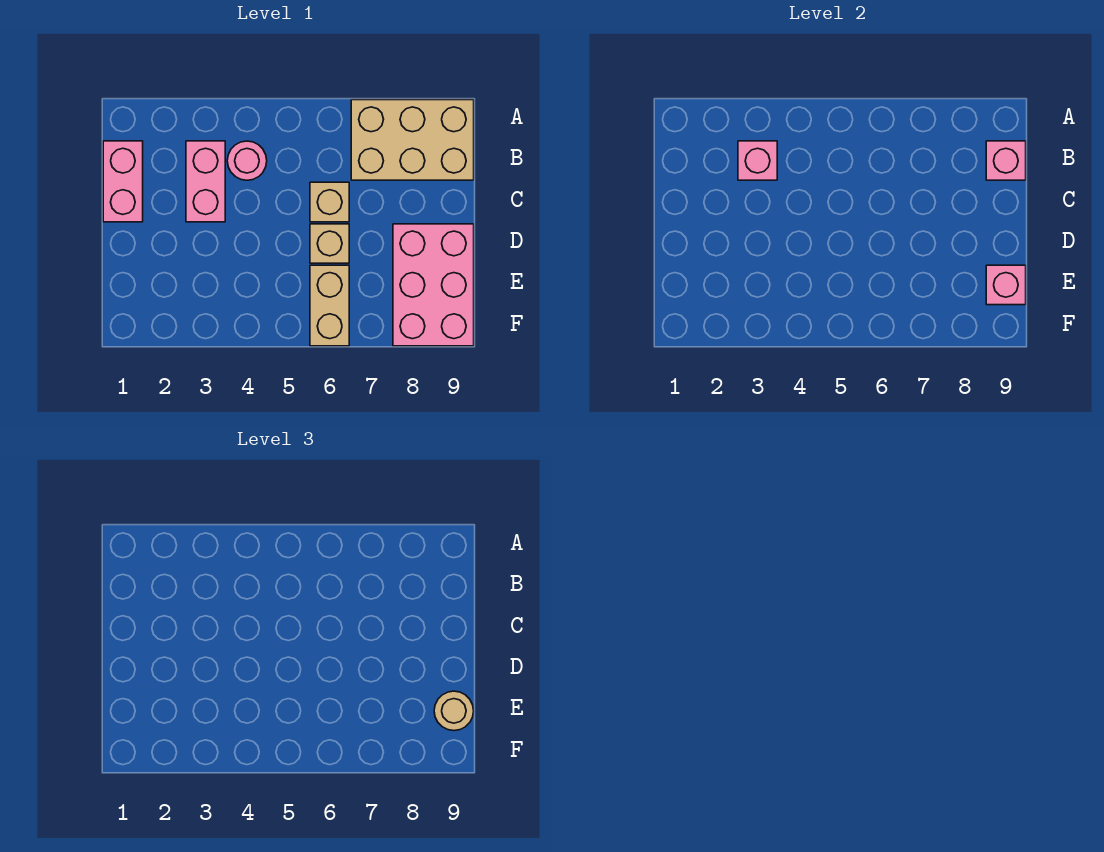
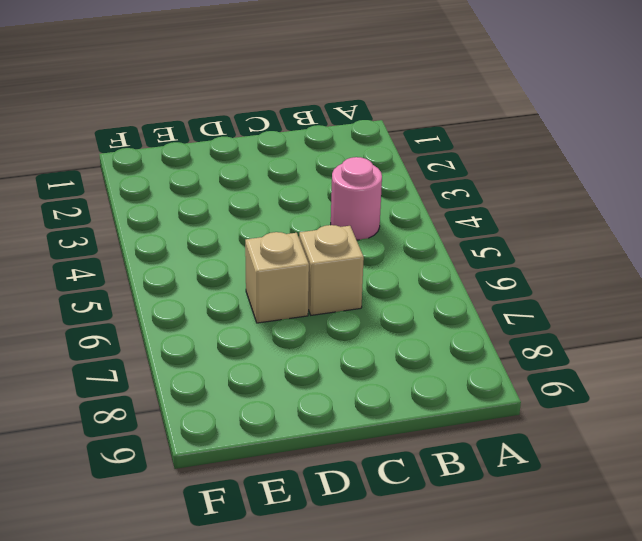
none -> tan brick A7:B9 level 1
none -> pink brick B1:C1 level 1
none -> pink brick B3:C3 level 1

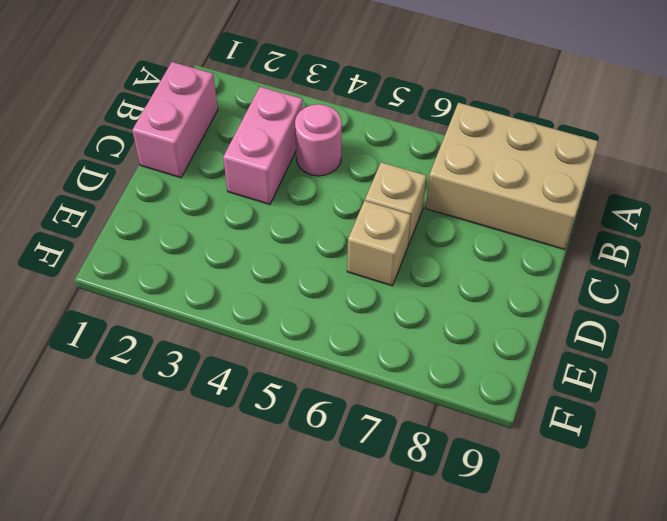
none -> pink brick D8:F9 level 1
none -> tan brick E6:F6 level 1
none -> pink brick B3 level 2

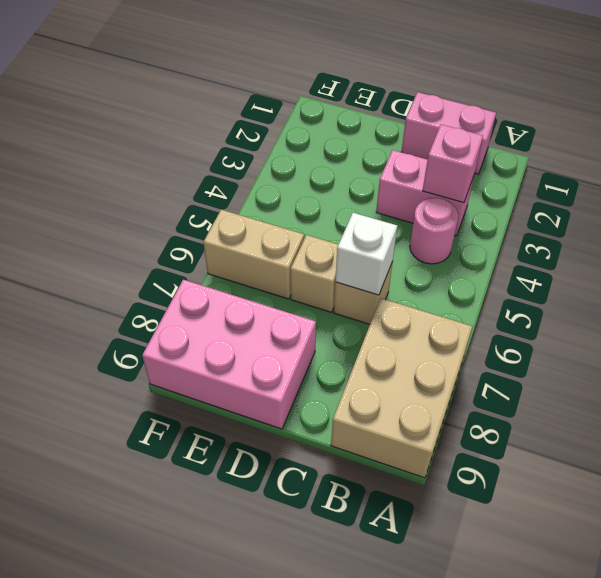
white brick C6 level 2 -> none
none -> pink brick B9 level 2
none -> pink brick E9 level 2
none -> tan round brick E9 level 3

